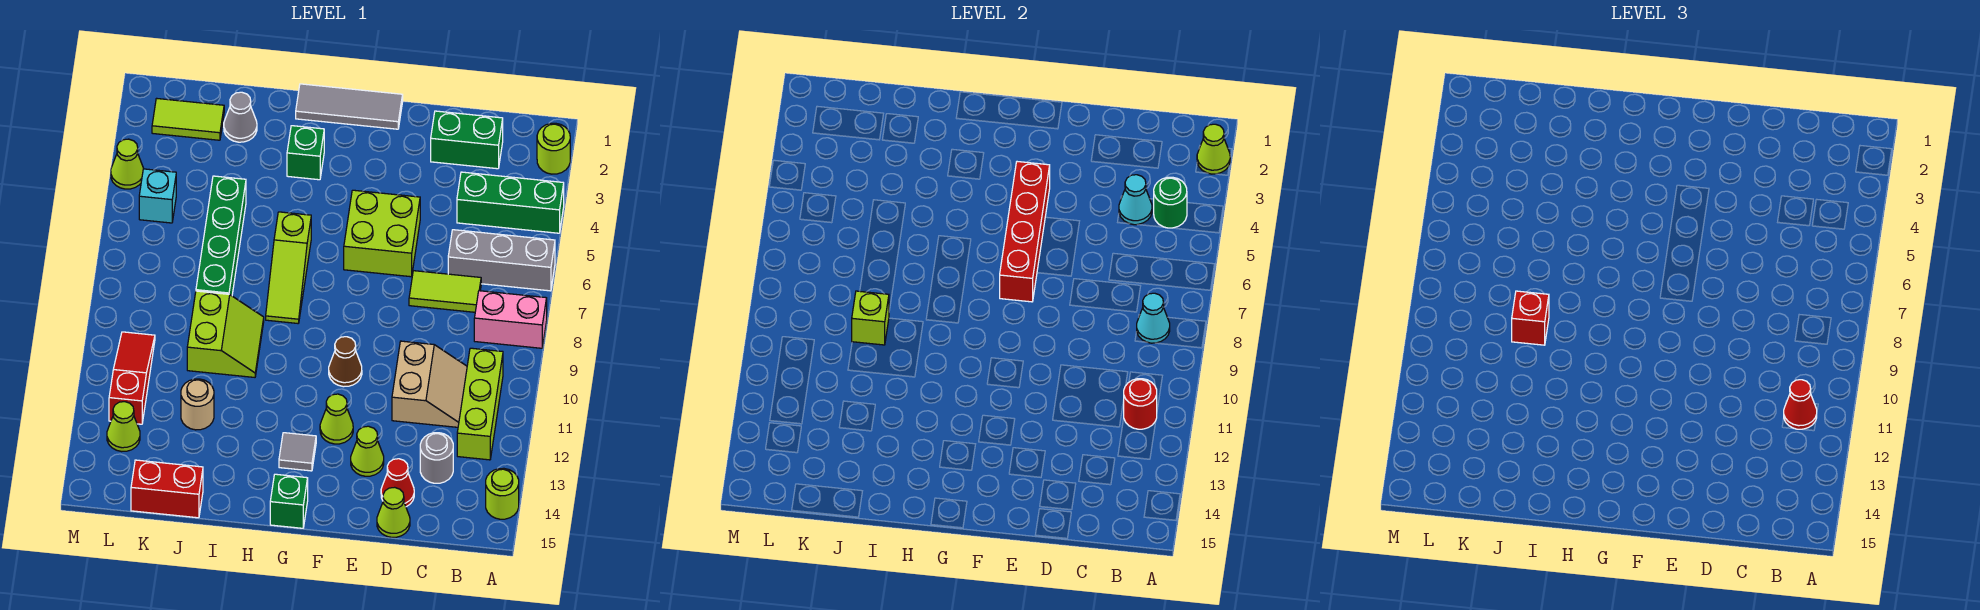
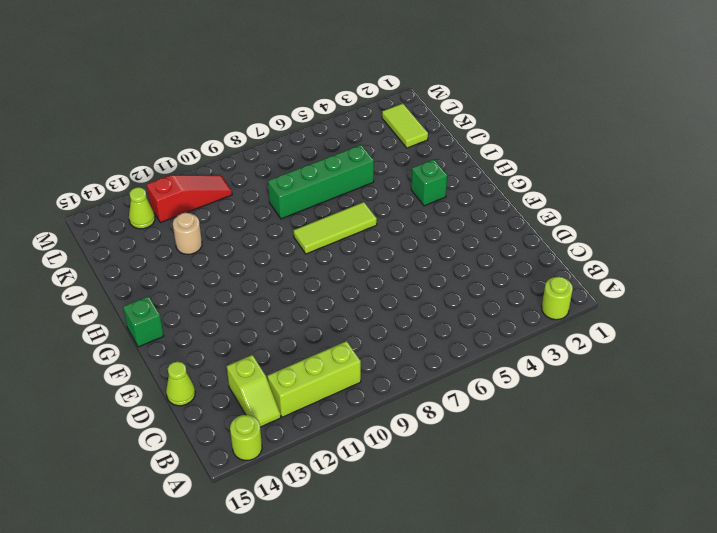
lime slope B13:C13 level 1 top C -> grey round brick C13 level 1
lime tile H6:H8 level 1 -> lime slope H6:H8 level 1 top 6
none -> green brick A4:C4 level 1
none -> grey brick A6:C6 level 1
none -> pink brick A8:B8 level 1
none -> green brick C2:D2 level 1

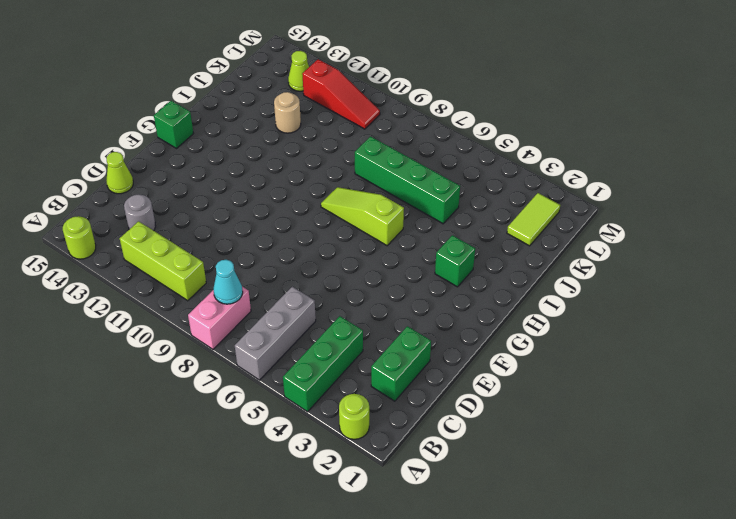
none -> lime tile C7:D7 level 1
none -> tan slope C10:D11 level 1 top D
none -> red cone D14 level 1
none -> lime brick E5:F6 level 1

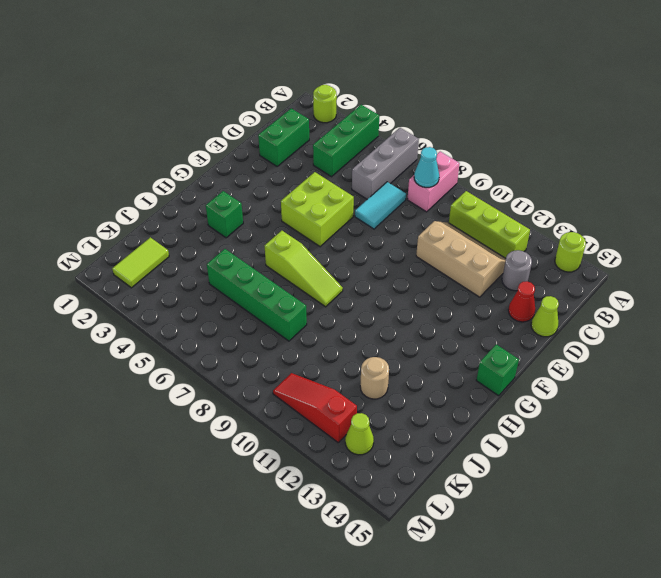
cyan tile C7:D7 level 1 -> lime tile C7:D7 level 1
tan slope C10:D12 level 1 top D -> tan slope C10:D11 level 1 top D
none -> lime cone E13 level 1
none -> grey tile F1:H1 level 1
none -> brown cone F10 level 1
none -> lime cone F12 level 1

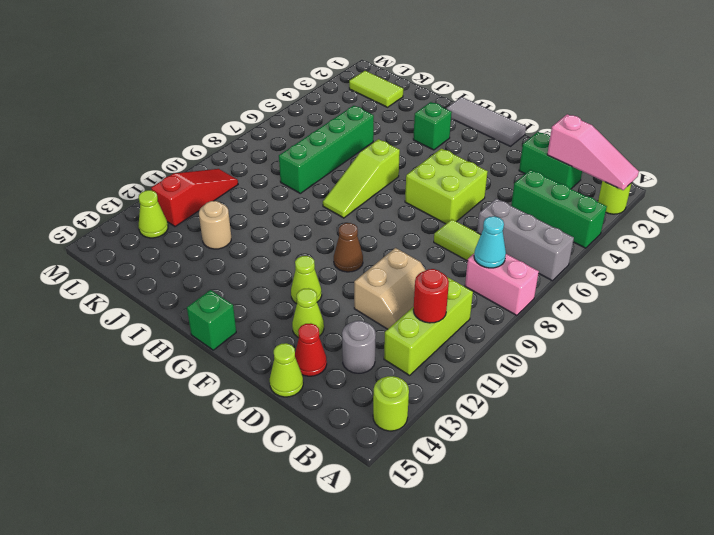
pink slope A2:C2 level 2 top C -> lime cone A2 level 2
none -> grey tile G13 level 1
none -> lime slope I9:J10 level 1 top J
none -> grey cone J2 level 1
none -> red brick J15:K15 level 1

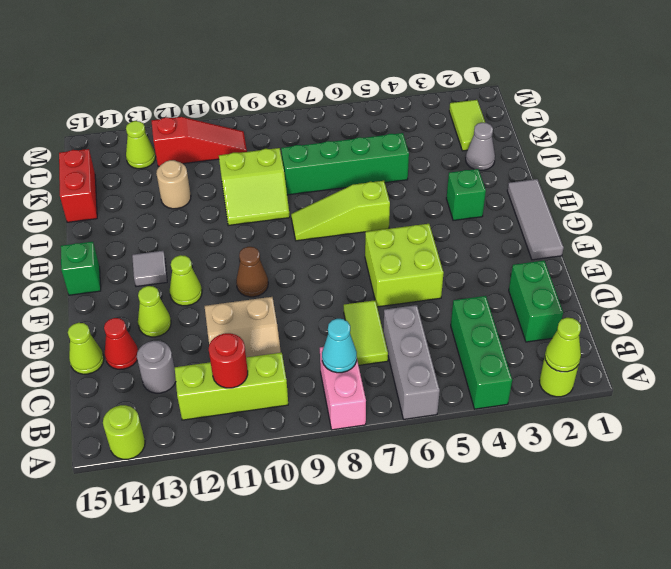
none -> cyan brick L5 level 1
none -> lime cone M4 level 1
none -> green round brick B4 level 2
none -> cyan cone C4 level 2

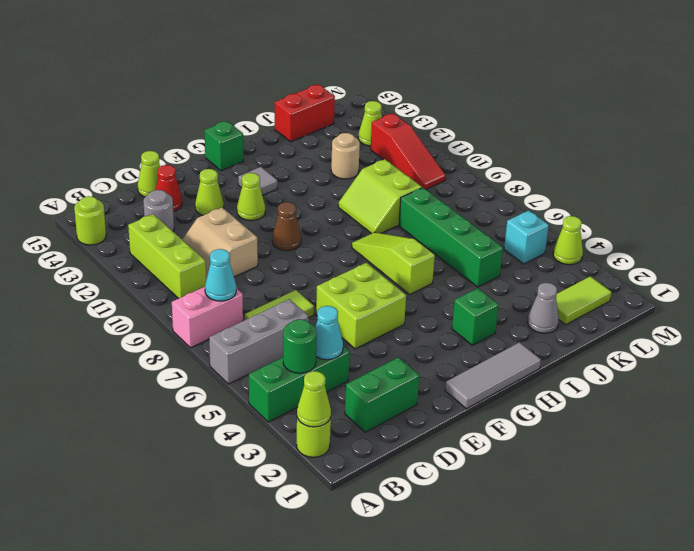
none -> red round brick B11 level 2
none -> red brick F4:F7 level 2
none -> lime brick J9 level 2
none -> red cone B11 level 3

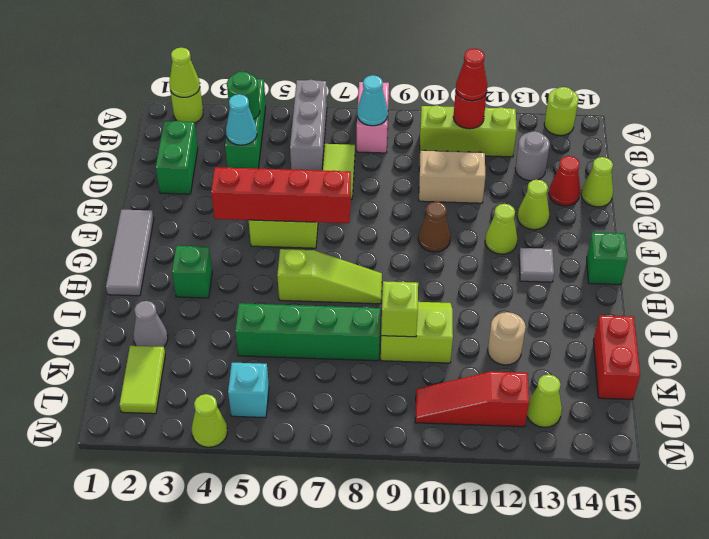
none -> red brick J9 level 3

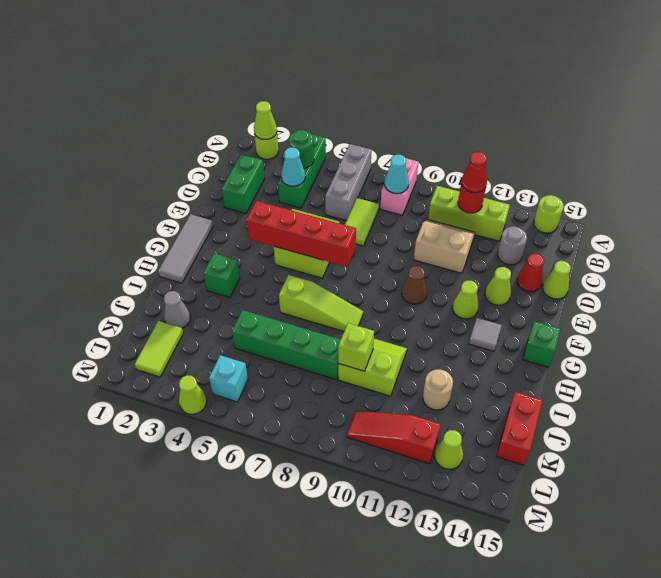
none -> red brick J9 level 3

